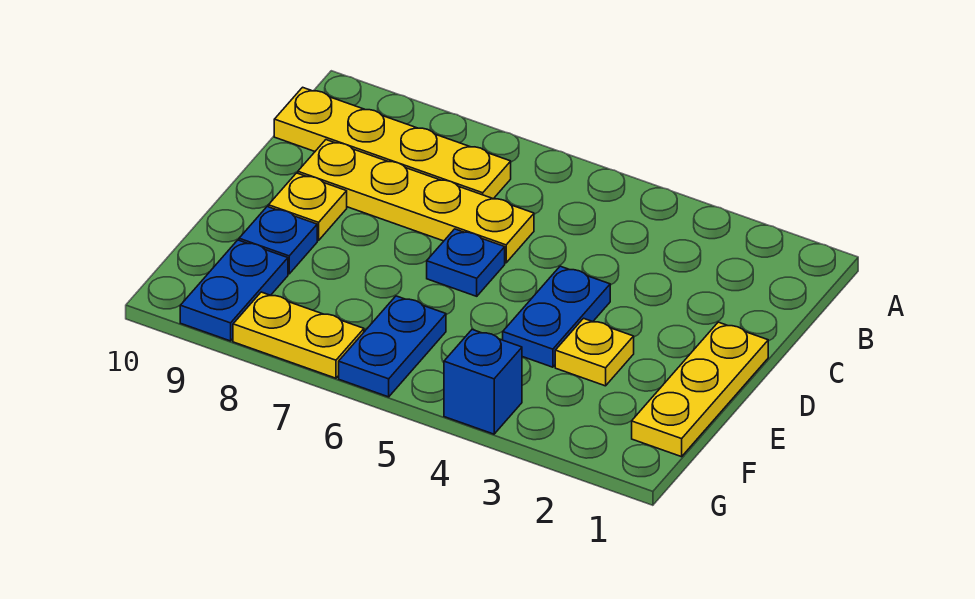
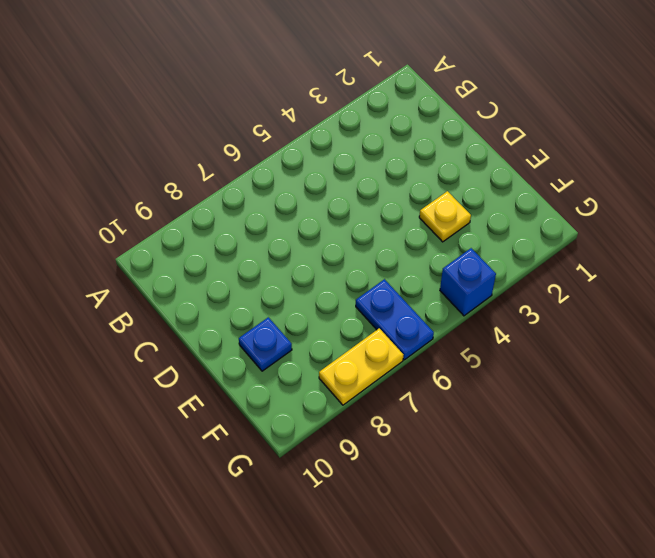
none -> yellow plate B7:B10 level 1
none -> yellow plate C6:C9 level 1
none -> yellow plate D1:F1 level 1

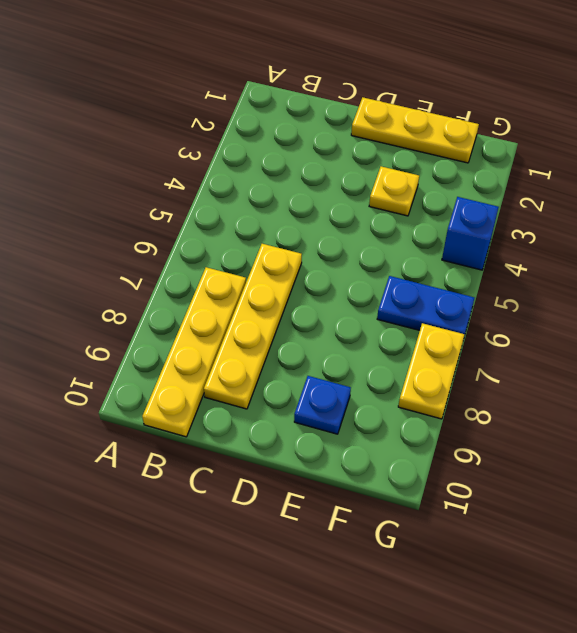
none -> blue plate D4:E4 level 1
none -> blue plate D6 level 1
none -> yellow plate D9 level 1

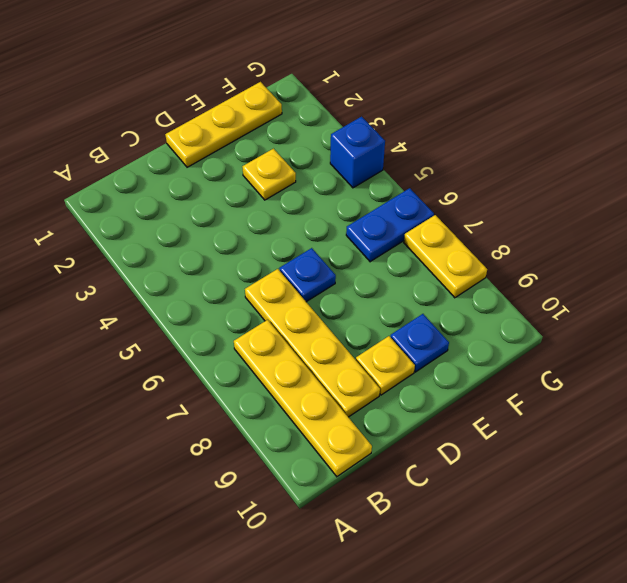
none -> blue plate D4:E4 level 1
none -> blue plate F9:G9 level 1

